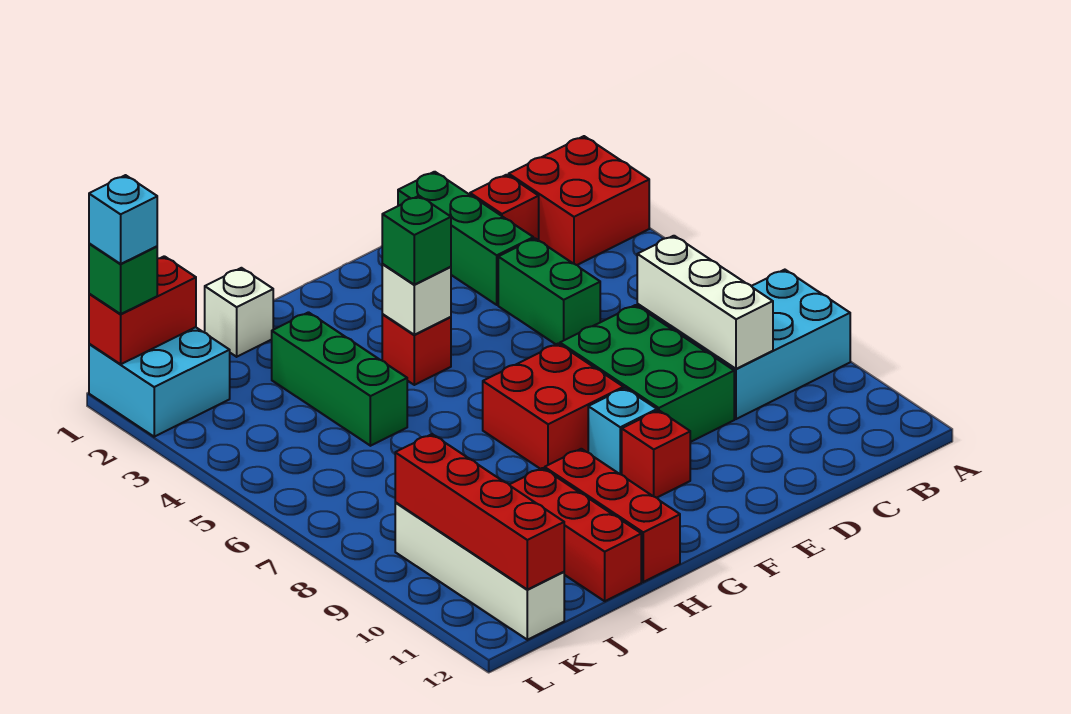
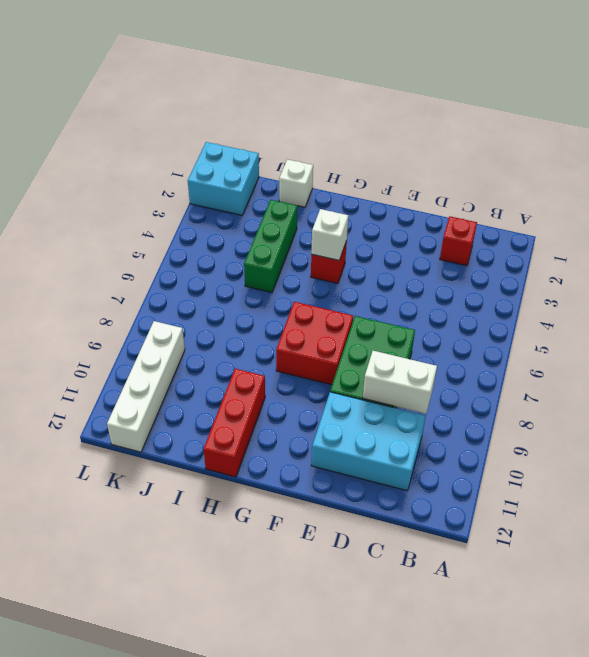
white brick C9:D9 level 2 -> white brick C7:C9 level 2
cyan brick C10:E11 level 1 -> cyan brick A8:C9 level 1
none -> red brick A2:B3 level 1
none -> green brick D1:D3 level 1
none -> green brick D4:D5 level 1

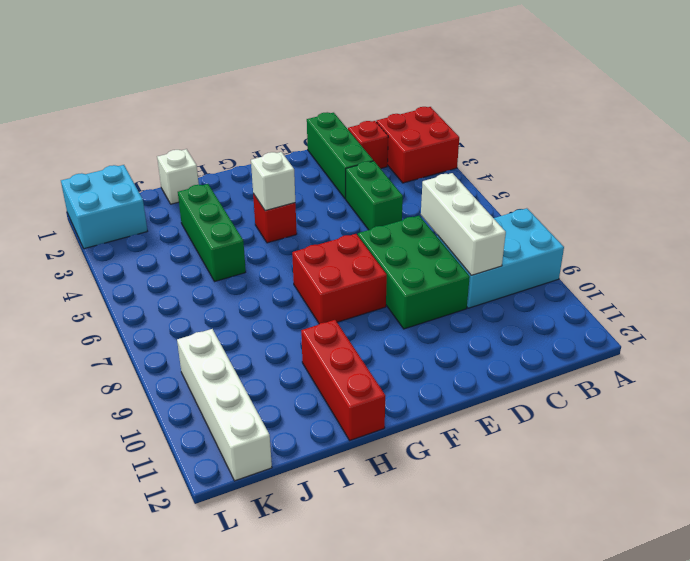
none -> cyan brick F9 level 1
none -> red brick F10 level 1
none -> red brick I10:I12 level 1

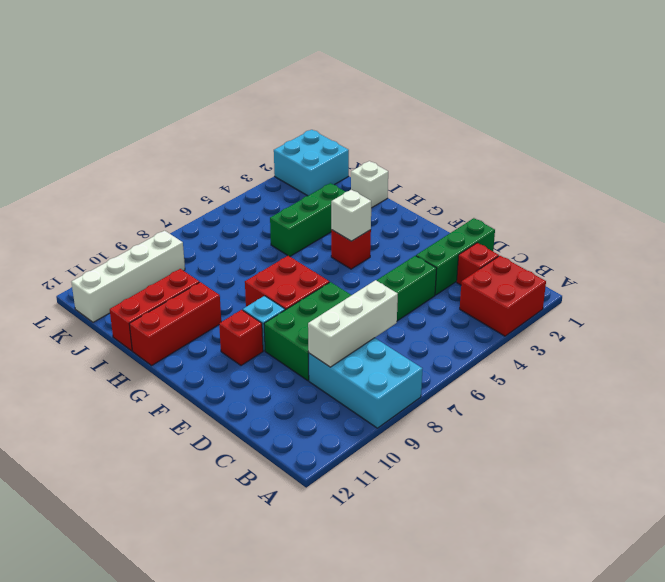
none -> red brick K1:L1 level 2
none -> red brick K9:K12 level 2
none -> green brick G4 level 3

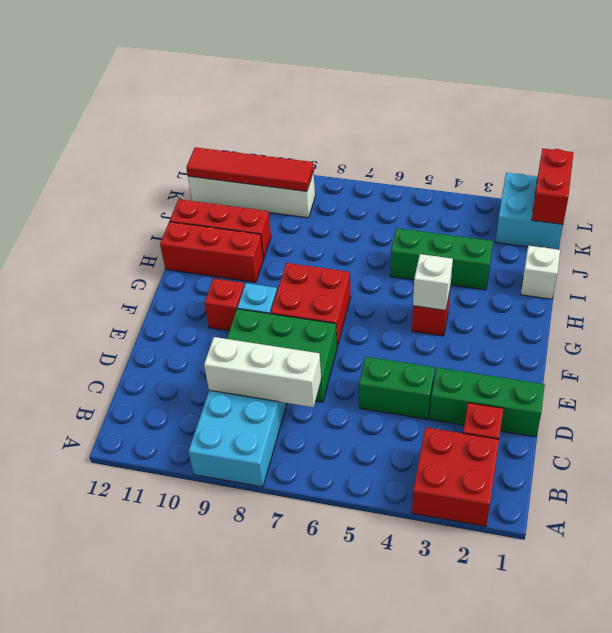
red tile K9:K12 level 2 -> red brick K9:K12 level 2
none -> green brick G4 level 3
none -> green brick L1 level 3
none -> cyan brick L1 level 4

